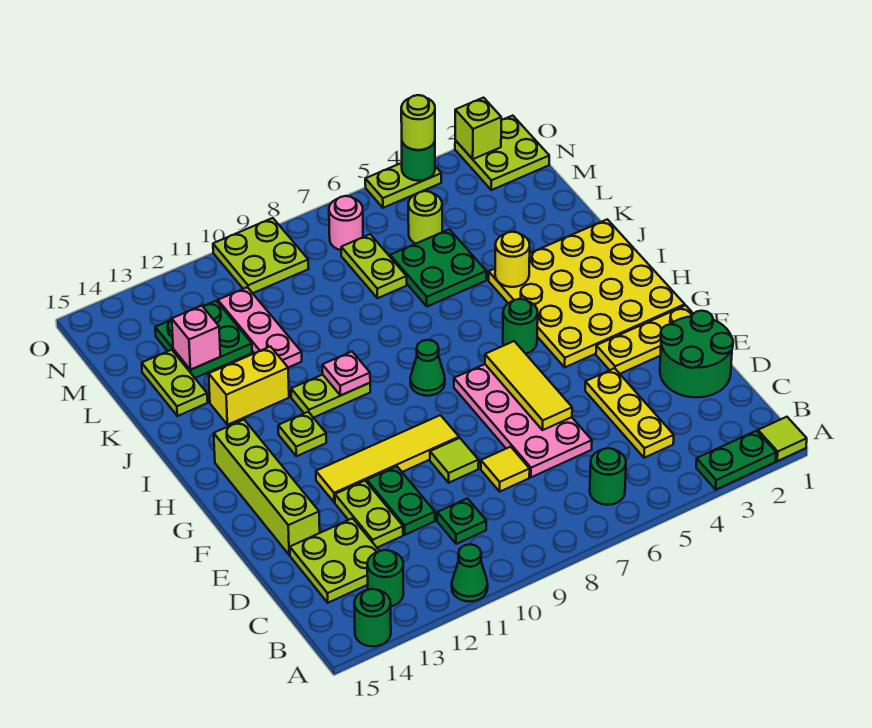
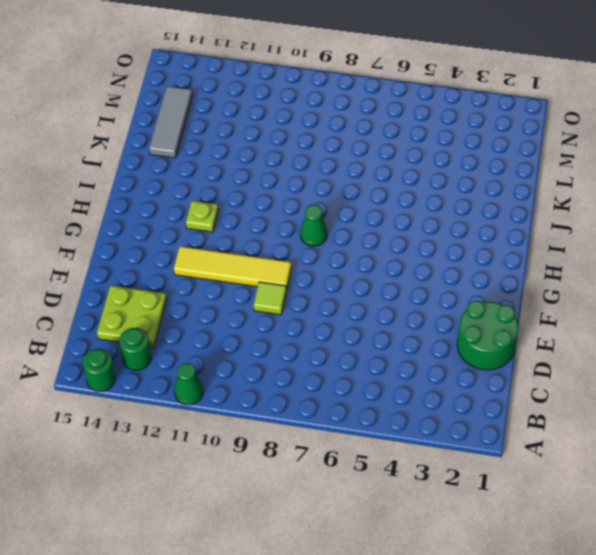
grey tile K14:M14 level 1 -> lime plate K14:L14 level 1
none -> lime tile A1 level 1
none -> green plate A2:A3 level 1
none -> green round brick B6 level 1
none -> yellow plate C4:E4 level 1

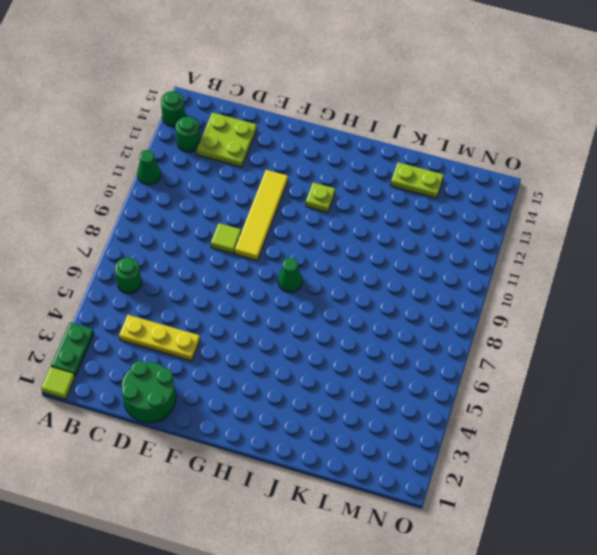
none -> green plate C10 level 1
none -> pink plate D6:G7 level 1
none -> yellow tile D8 level 1
none -> green plate D11:E11 level 1

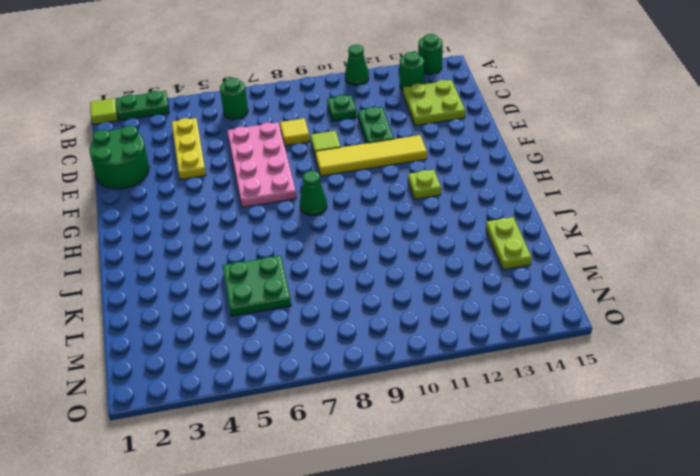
none -> lime plate D12:E12 level 1
none -> lime brick E14:H14 level 1
none -> yellow plate F1:F3 level 1
none -> yellow plate G1:J4 level 1

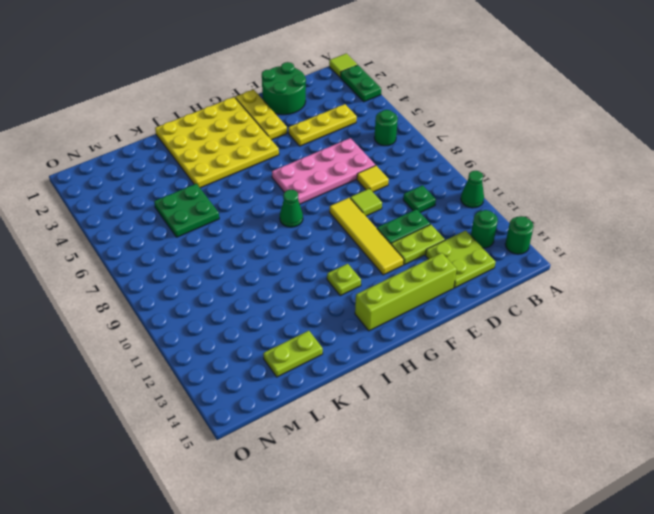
none -> green round brick H5 level 1
none -> lime plate I10:I11 level 1
none -> yellow brick J12:J13 level 1
none -> pink plate K11:M11 level 1

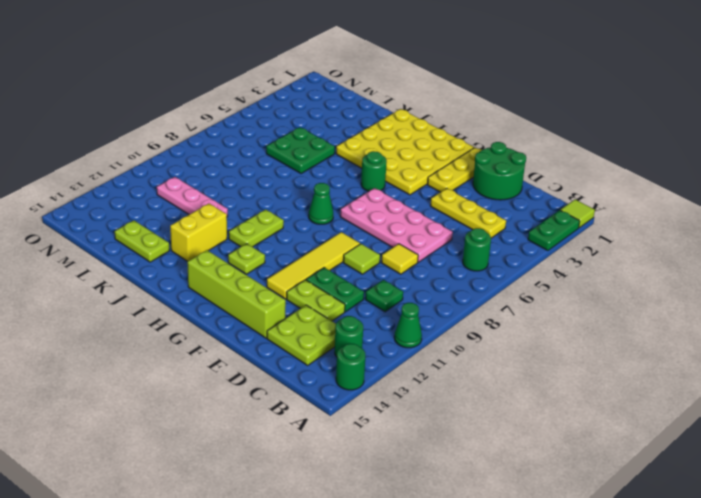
none -> lime plate L7:M7 level 1
none -> green plate L12:M13 level 1
none -> lime round brick M5 level 1
none -> lime plate N1:O2 level 1

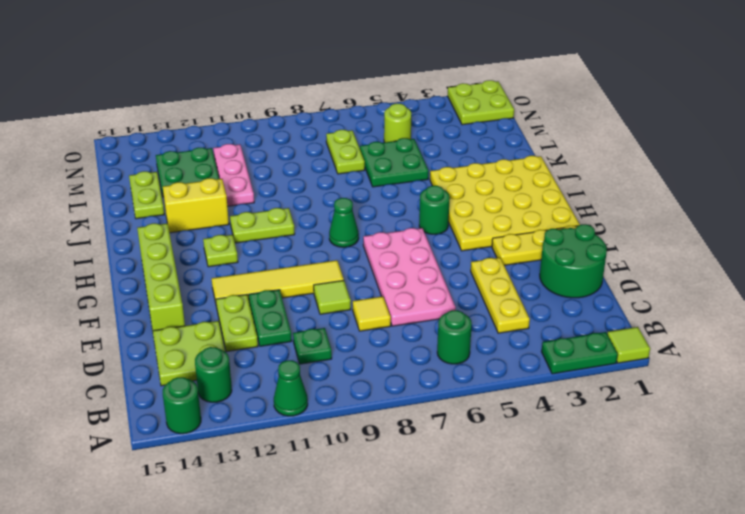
none -> pink round brick N7 level 1
none -> lime plate N9:O10 level 1
none -> lime plate O4:O5 level 1
none -> yellow tile E6:G6 level 2

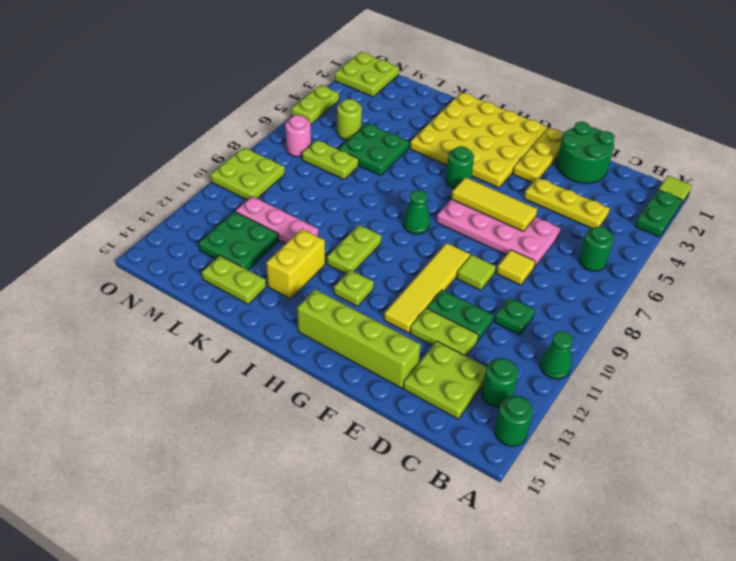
none -> pink plate I10 level 2
none -> yellow round brick J4 level 2
none -> pink brick L13 level 2
none -> lime brick O2 level 2

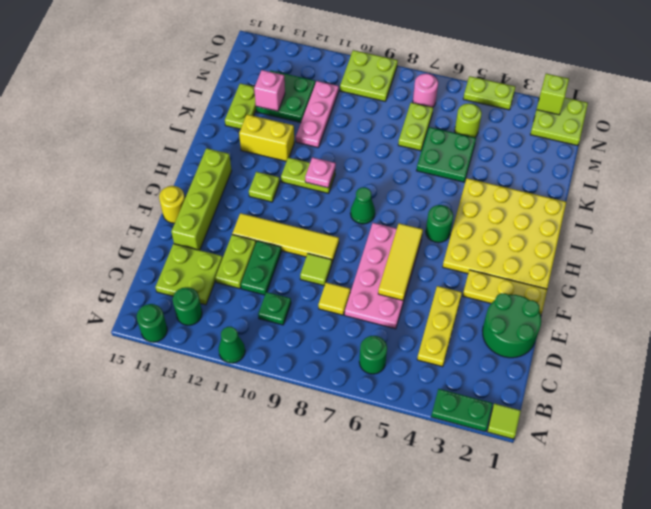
yellow round brick F15 level 1 -> yellow round brick J4 level 2
none -> green round brick O4 level 2
none -> lime round brick O4 level 3

